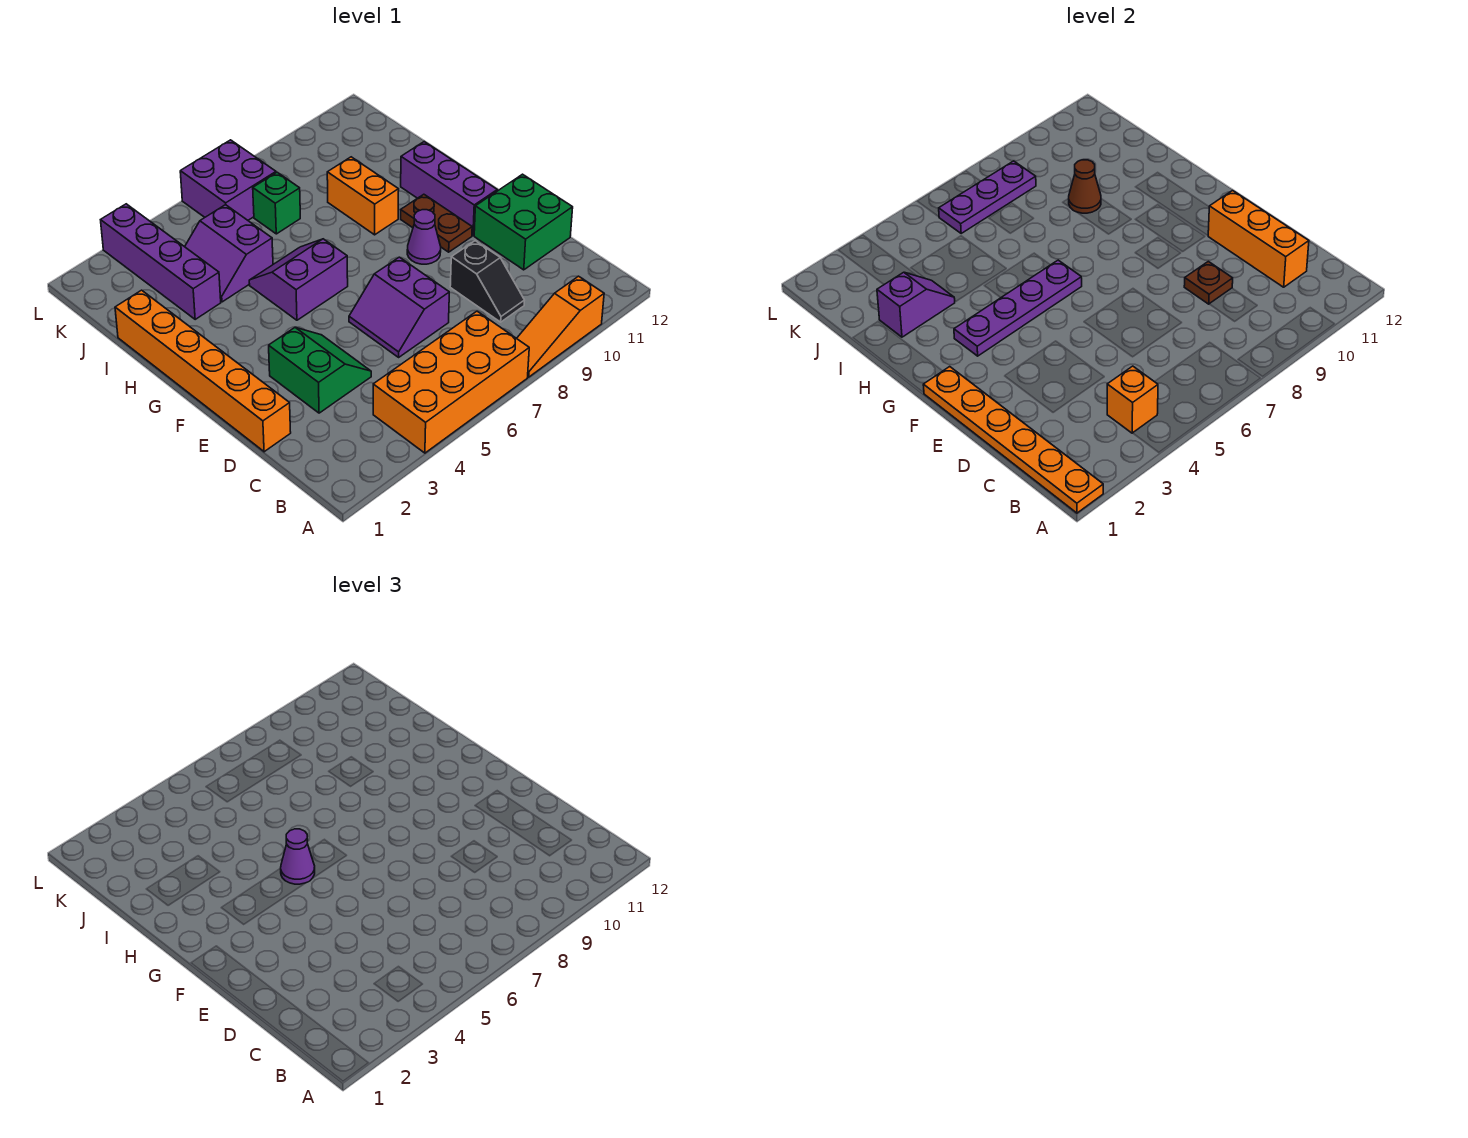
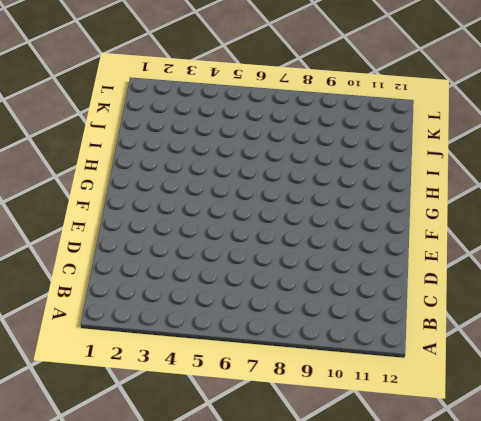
none -> orange brick A4:B7 level 1
none -> orange slope A8:A10 level 1 top 10
none -> black slope C9:D9 level 1 top D

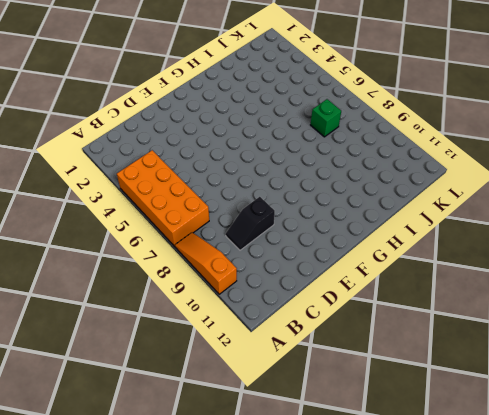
none -> orange brick D1:I1 level 1
none -> green slope D3:E4 level 1 top 3
none -> purple slope D6:E7 level 1 top 7

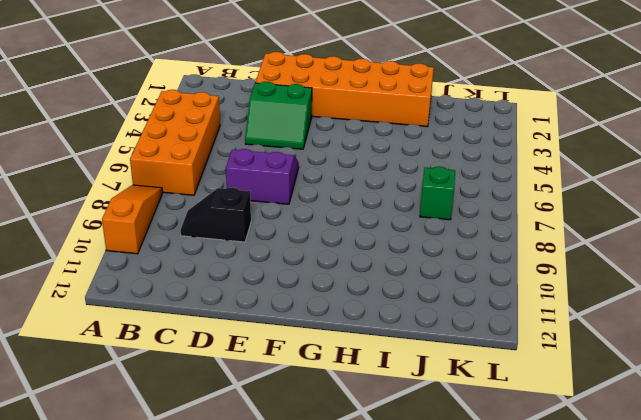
orange brick D1:I2 level 1 -> orange brick D1:I1 level 1
none -> green brick D11:E12 level 1
none -> purple cone F9 level 1
none -> brown plate F10:G10 level 1

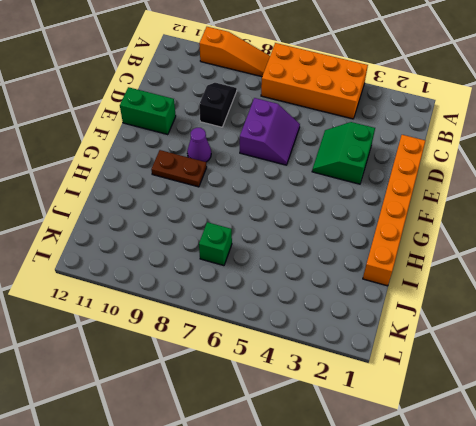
green brick E11:E12 level 1 -> green brick D11:E12 level 1
brown plate G9:G10 level 1 -> brown plate F10:G10 level 1
none -> purple brick F11:H11 level 1
none -> purple slope G5:H6 level 1 top G
none -> orange brick H9:I9 level 1

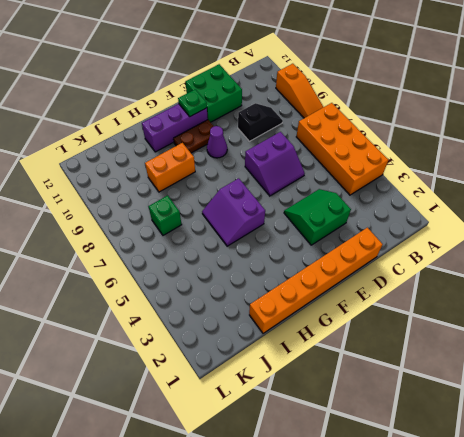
green plate F11 level 2 -> none
none -> purple brick I3:L3 level 1
none -> purple slope I4:J5 level 1 top 5
none -> purple brick K6:L7 level 1

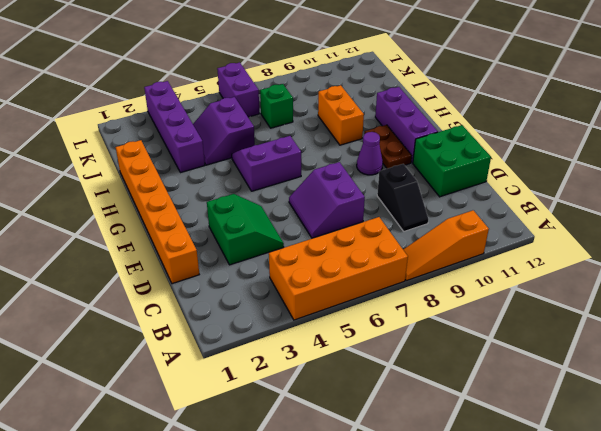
purple brick K6:L6 level 1 -> purple brick K6:L7 level 1
none -> orange plate A1:F1 level 2
none -> orange brick B4 level 2
none -> orange brick C11:E11 level 2

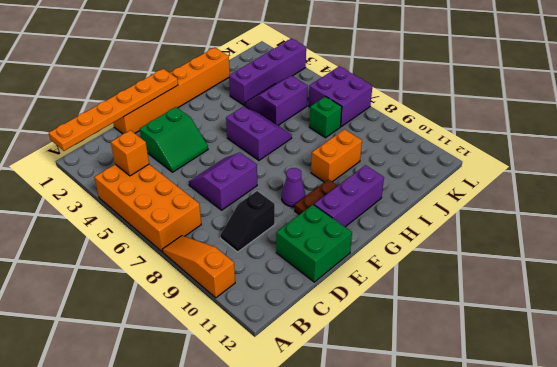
none -> orange brick C11:E11 level 2
none -> brown plate D9 level 2
none -> purple plate G3:G6 level 2

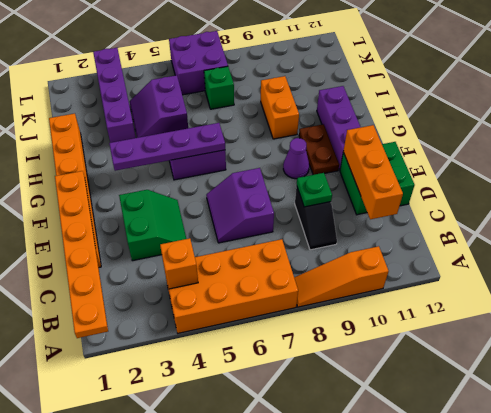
green plate D9 level 2 -> brown plate D9 level 2
none -> purple slope I2:I3 level 2 top 2
none -> brown cone I9 level 2
none -> purple plate K6:K8 level 2

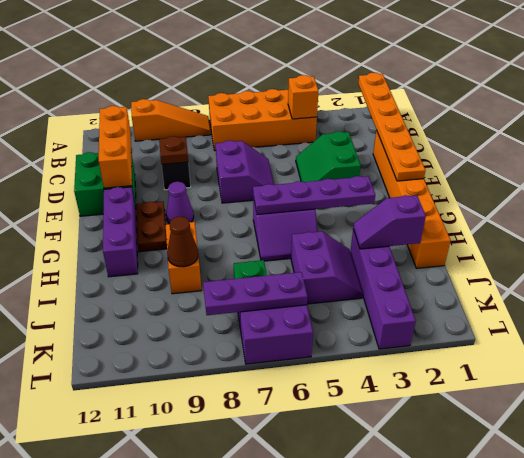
none -> purple cone G5 level 3

